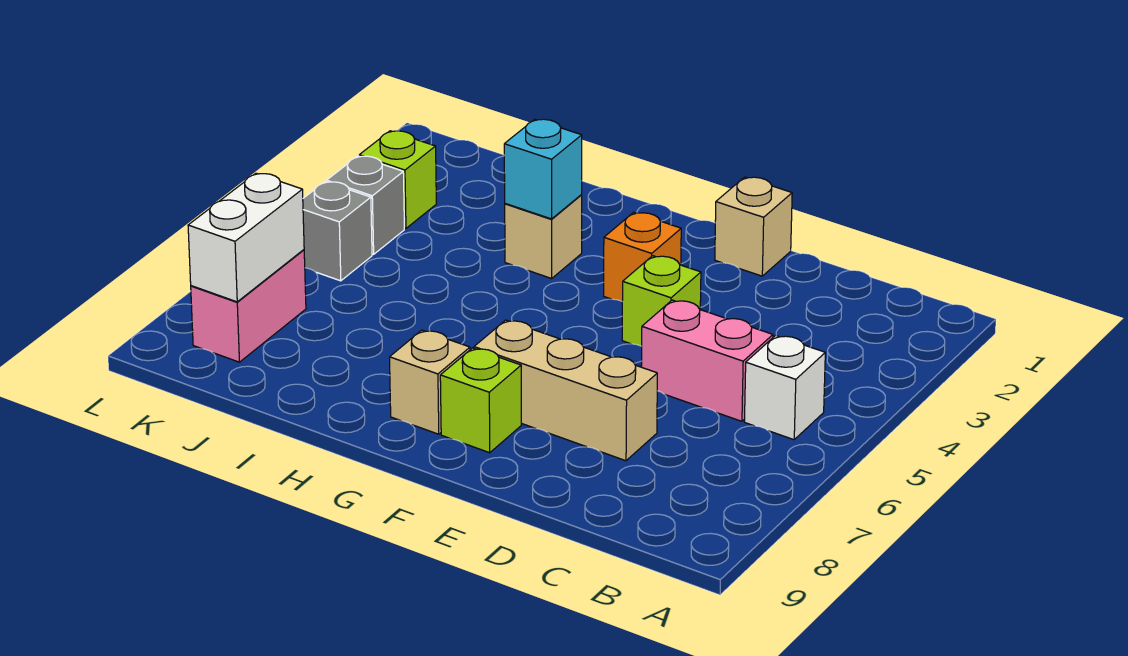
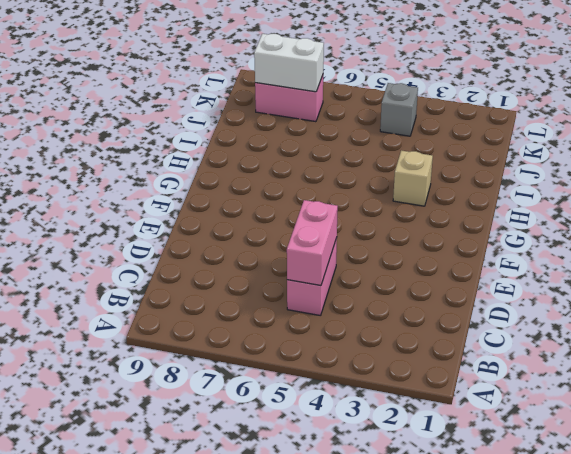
pink brick C5:D5 level 2 -> none
none -> white brick B5 level 1
none -> tan brick D7:F7 level 1
none -> tan brick E1 level 1

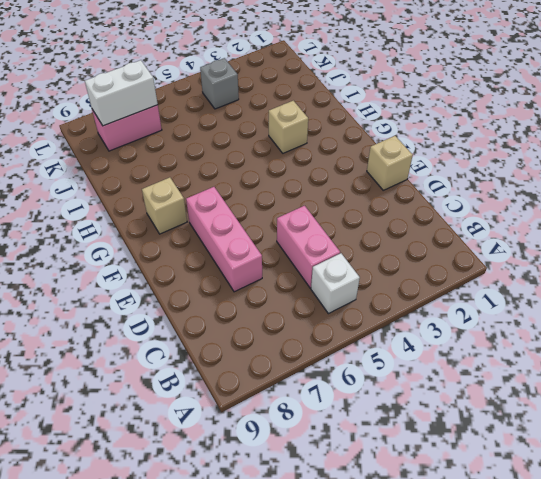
pink brick D7:F7 level 1 -> tan brick D7:F7 level 1
none -> lime brick E4 level 1
none -> orange brick F3 level 1
none -> lime brick F8 level 1

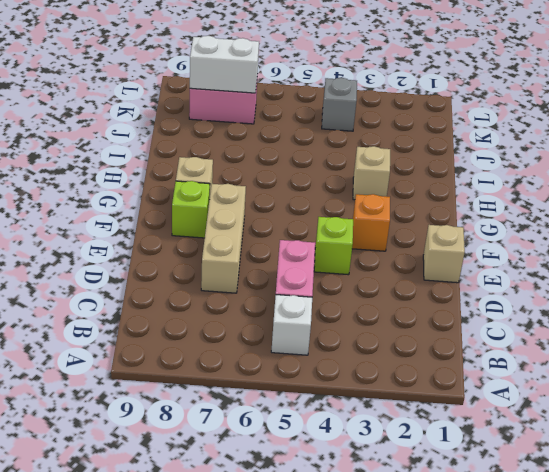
none -> lime brick K3 level 1
none -> grey brick K5 level 1
none -> cyan brick H3 level 2

